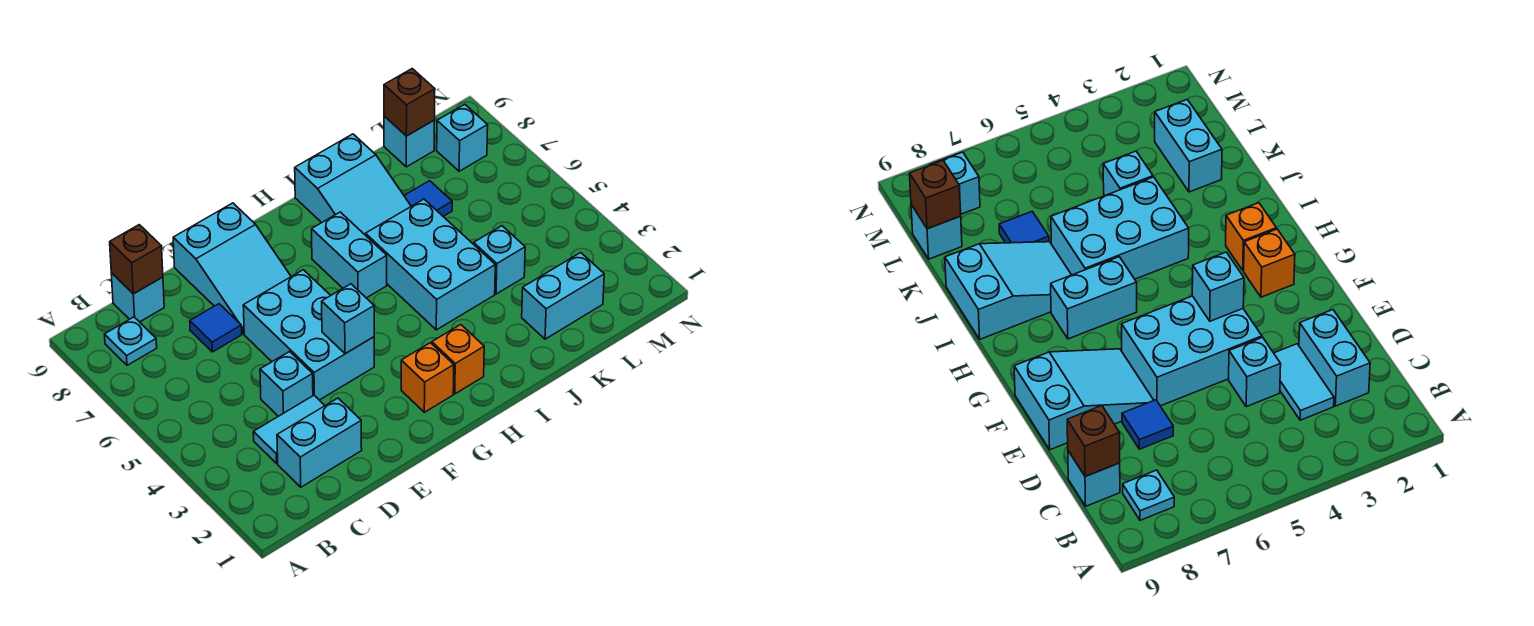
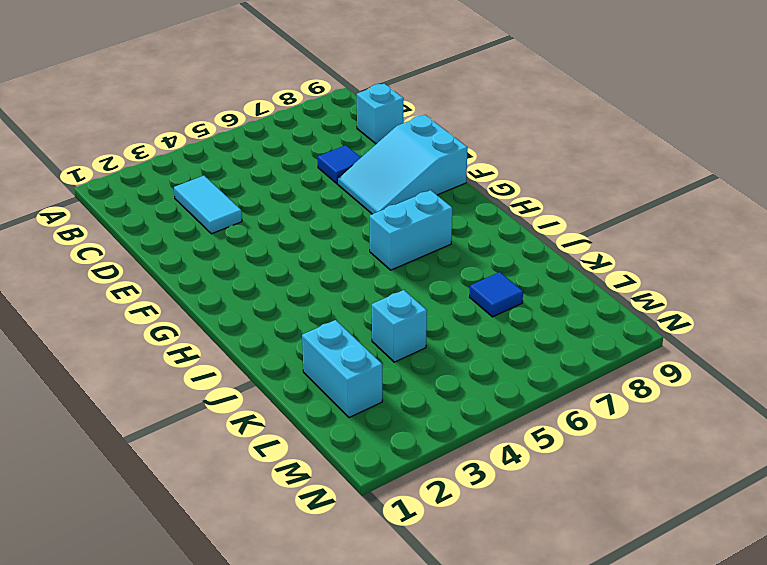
none -> cyan plate B8 level 1
none -> cyan brick C2:D2 level 1
none -> cyan brick D4 level 1

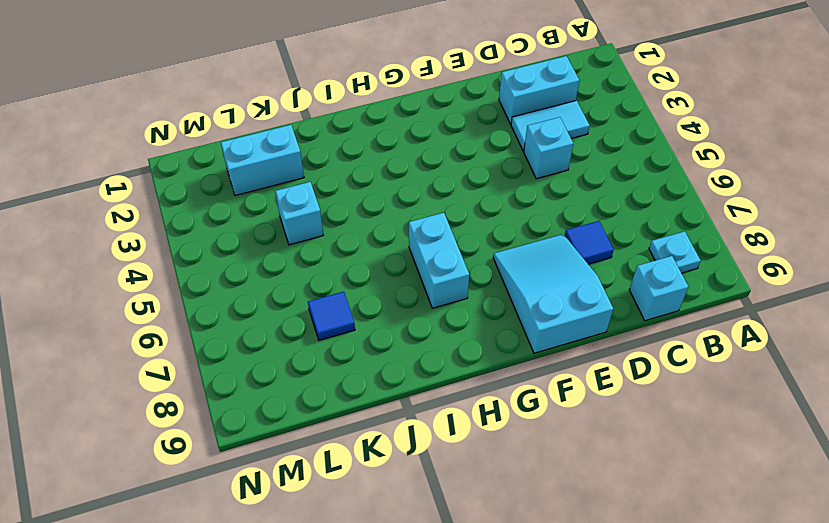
none -> cyan brick E4:F6 level 1
none -> orange brick G2 level 1
none -> orange brick H2 level 1

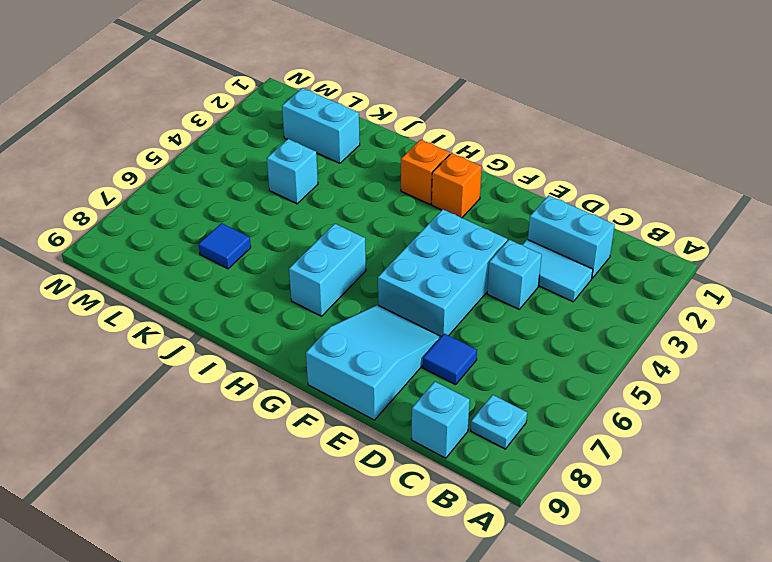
none -> cyan brick I4:J6 level 1
none -> cyan slope I7:J9 level 1 top 9
none -> cyan brick L9 level 1

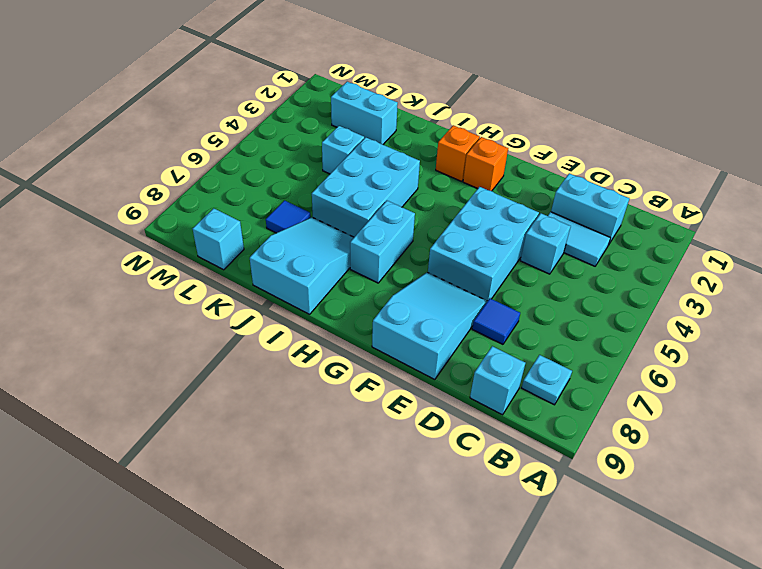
none -> cyan brick M8 level 1
none -> brown brick C9 level 2
none -> cyan brick F4 level 2

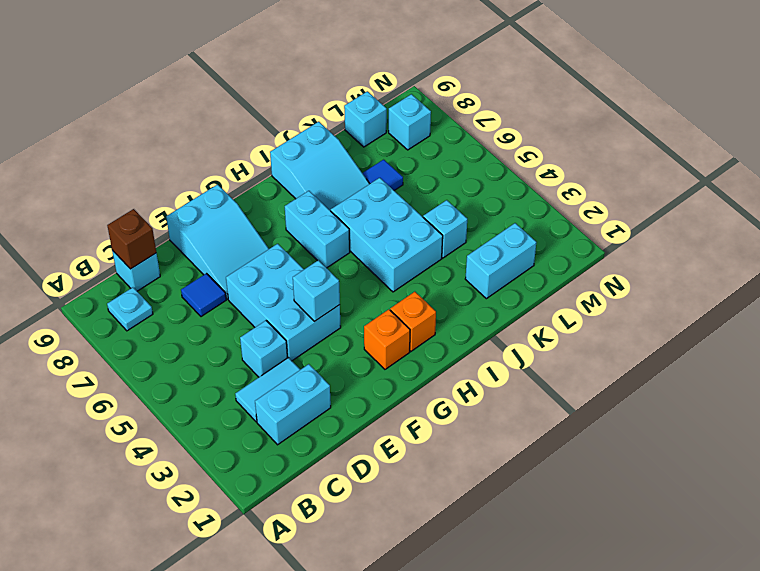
none -> brown brick L9 level 2

